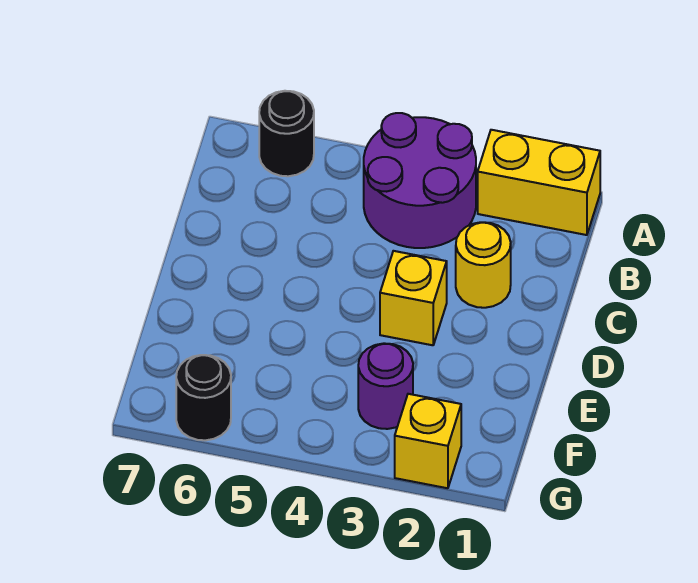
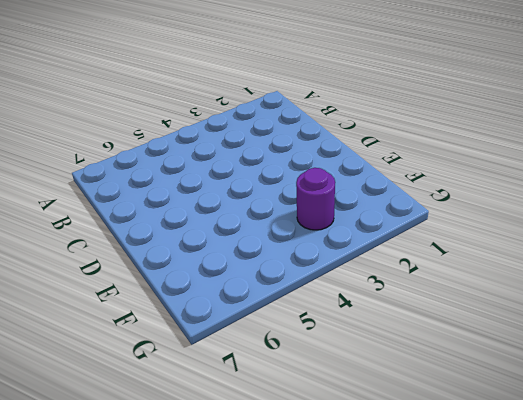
none -> yellow brick A1:A2 level 1
none -> purple round brick A3:B4 level 1

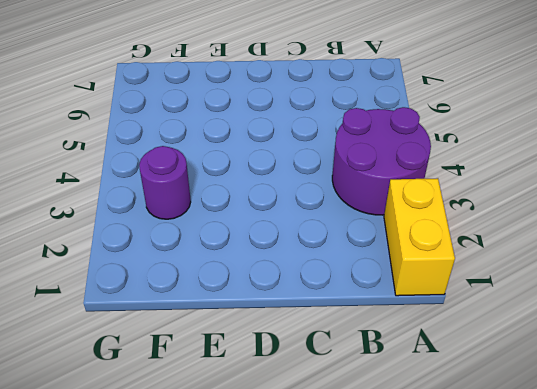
none -> black round brick A6 level 1
none -> yellow round brick C2 level 1

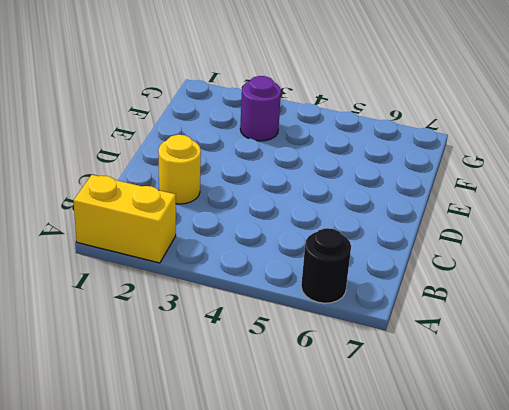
none -> purple round brick A3:B4 level 1
none -> yellow brick D3 level 1

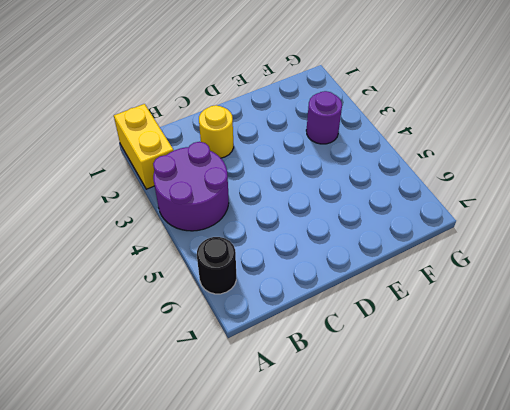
none -> yellow brick D3 level 1
none -> yellow brick G2 level 1

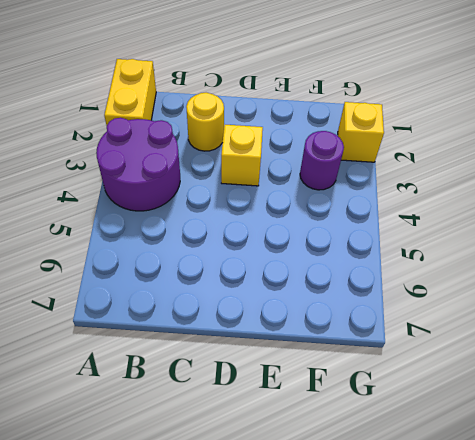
none -> black round brick A6 level 1
none -> black round brick G6 level 1

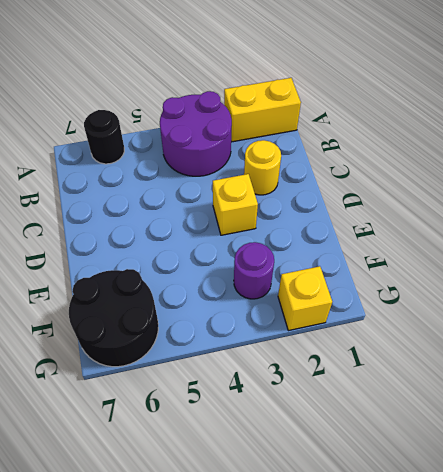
black round brick F6:G7 level 1 -> black round brick G6 level 1

